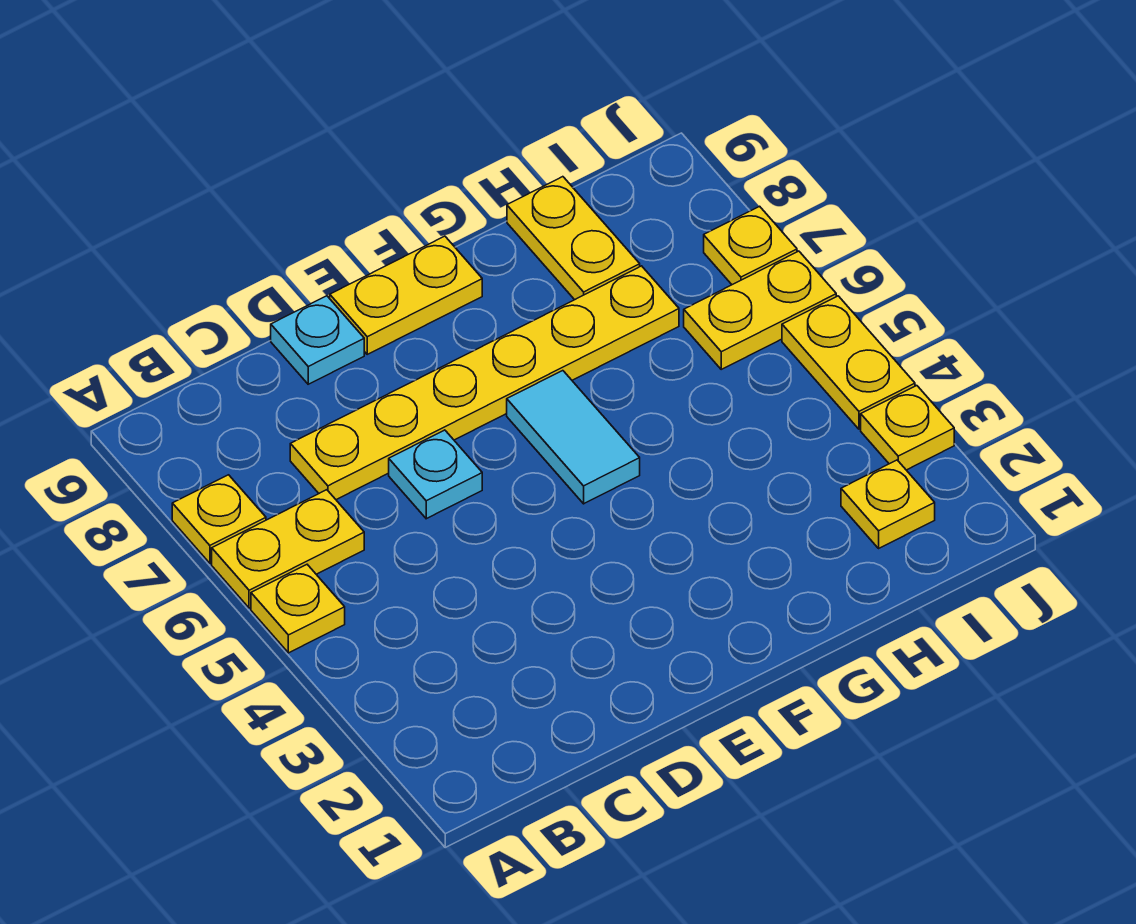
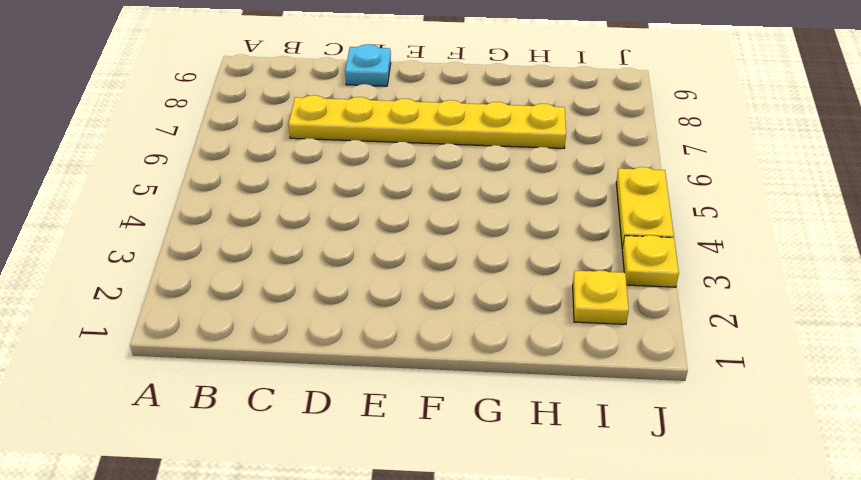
none -> yellow plate A5 level 1
none -> yellow plate A6:B6 level 1
none -> yellow plate A7 level 1

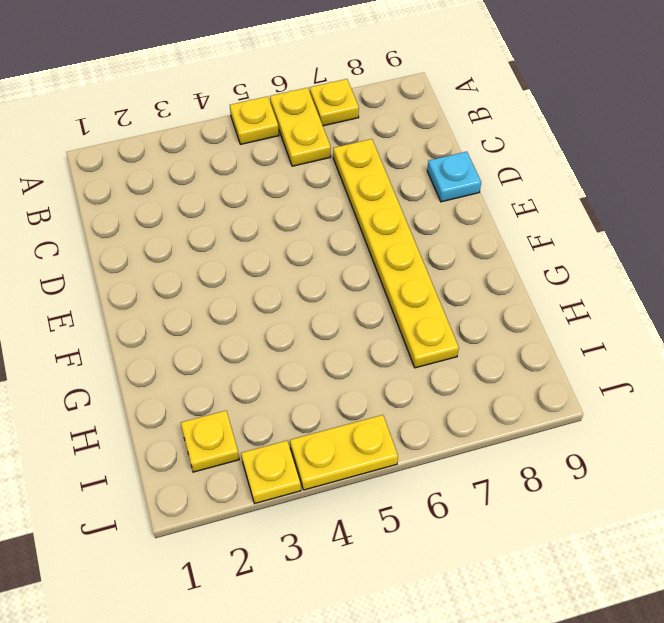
none -> cyan plate D6 level 1
none -> yellow plate E9:F9 level 1
none -> cyan tile F5:F6 level 1

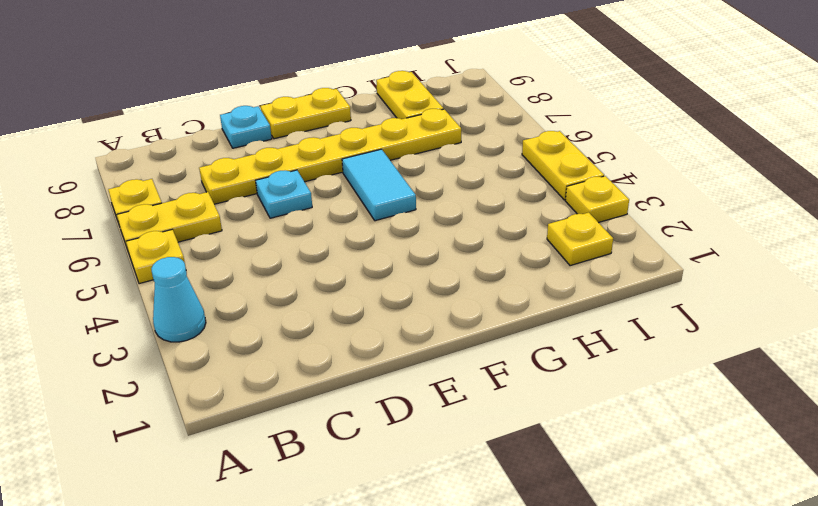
cyan cone A3 level 1 -> none
none -> yellow plate I6:J6 level 1
none -> yellow plate J7 level 1

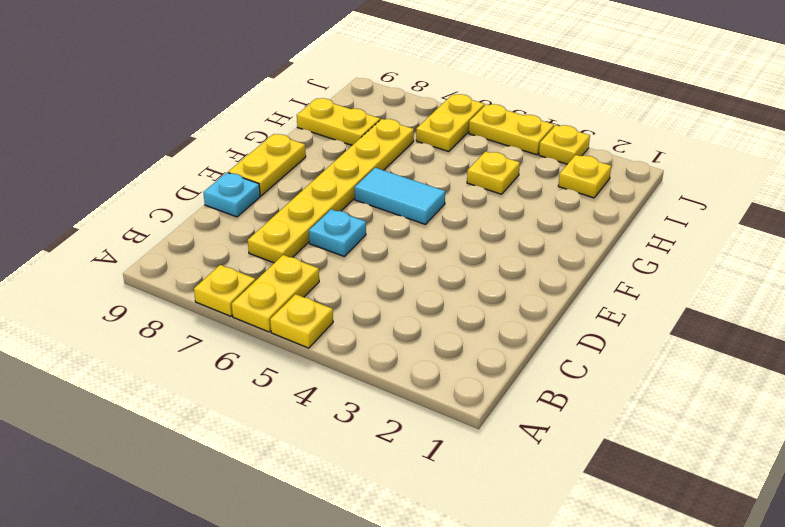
yellow plate H4 level 1 -> yellow plate J7 level 1

